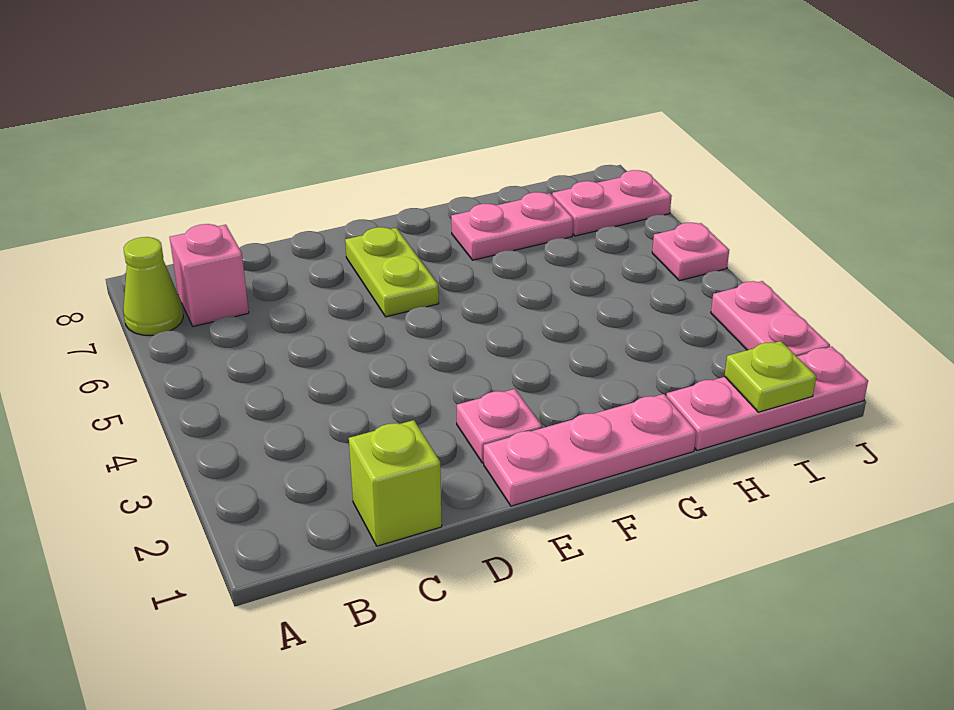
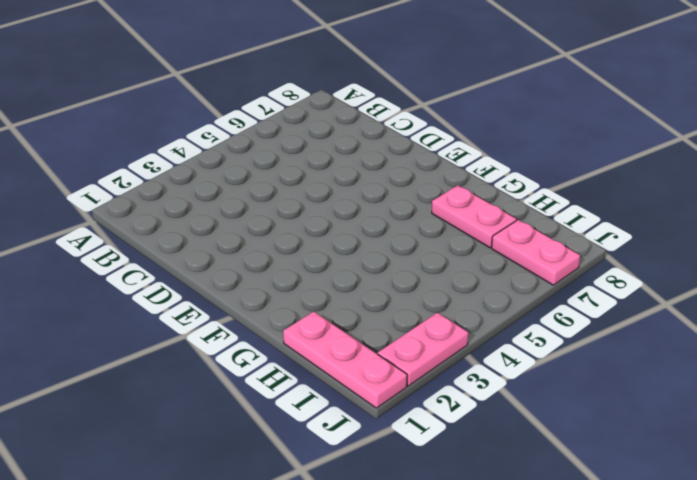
none -> lime cone A7 level 1
none -> pink brick B7 level 1
none -> lime brick C1 level 1

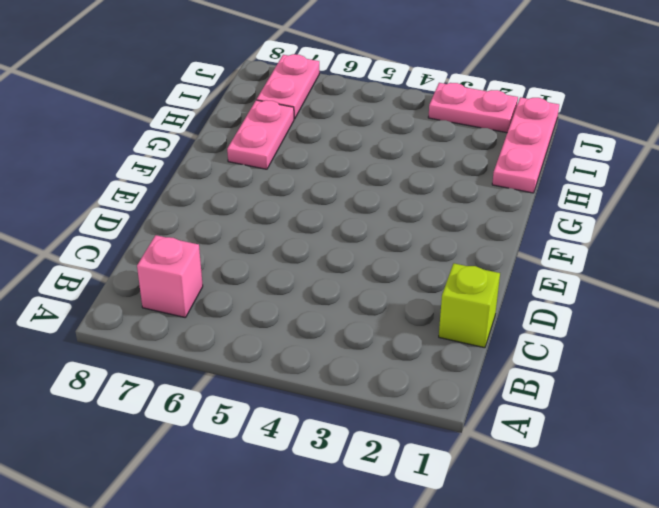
none -> lime cone A7 level 1
none -> pink plate E1:G1 level 1
none -> pink plate E2 level 1

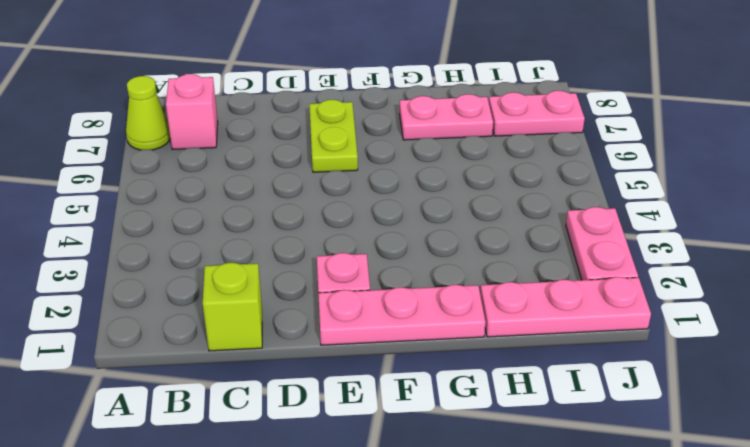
none -> pink plate J5 level 1
none -> lime plate I1 level 2

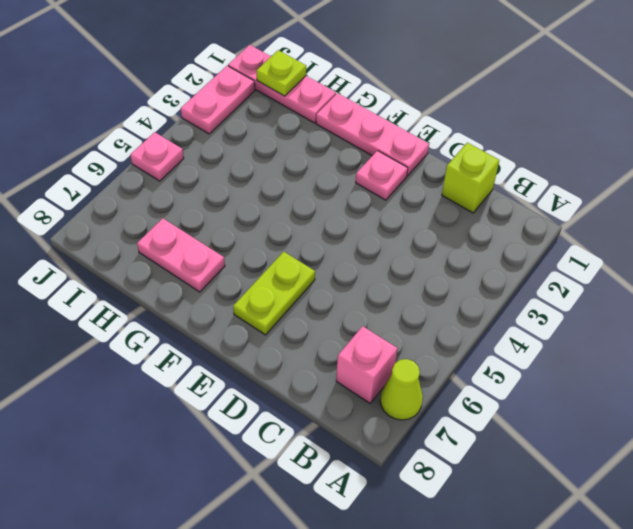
none -> pink plate I7:J7 level 1

